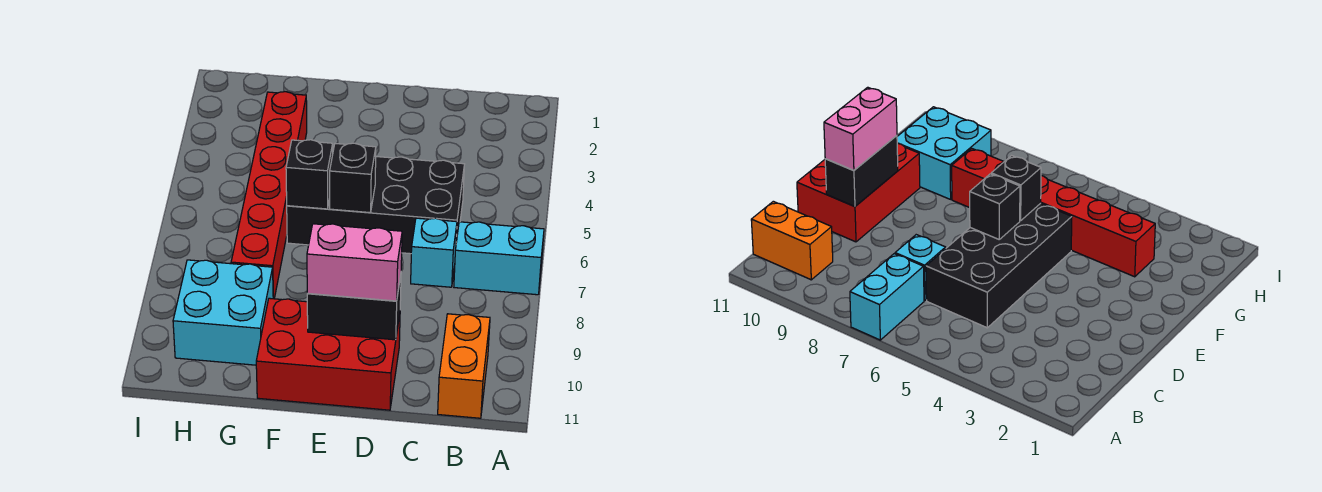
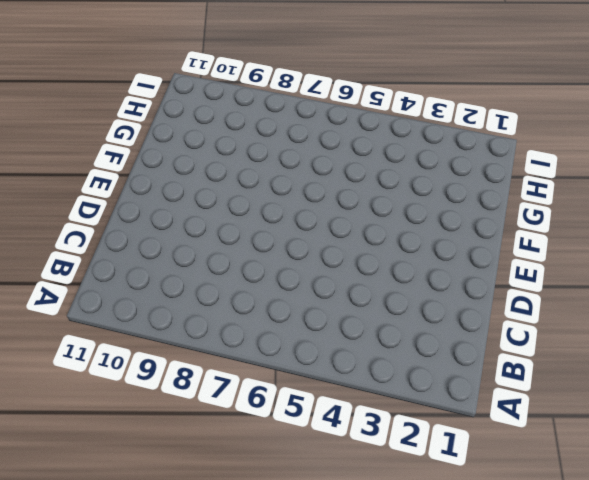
none -> cyan brick A7:B7 level 1
none -> orange brick B10:B11 level 1

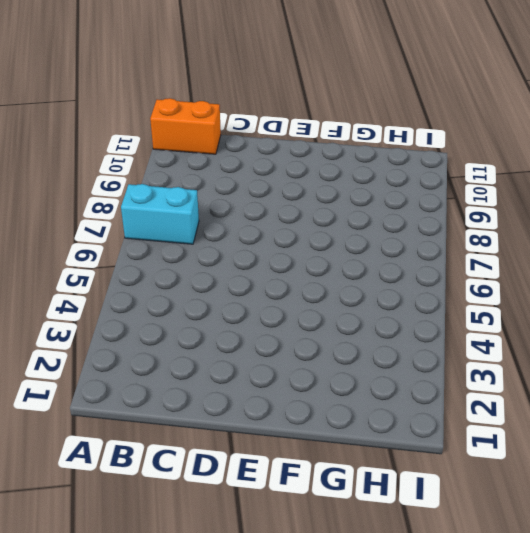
orange brick A11:B11 level 1 -> orange brick B10:B11 level 1
none -> black brick C5:F6 level 1
none -> cyan brick C7 level 1

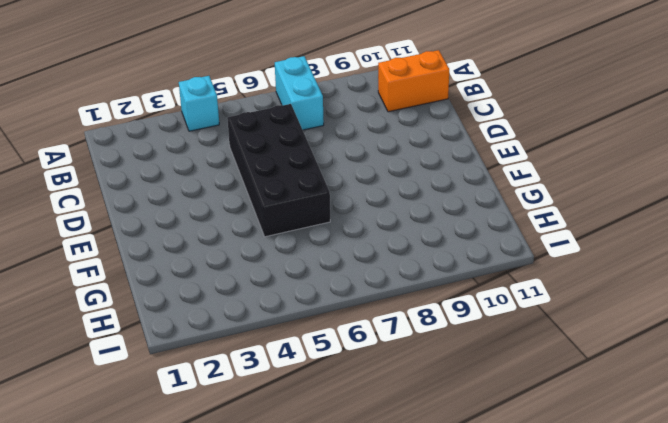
cyan brick A4 level 1 -> cyan brick C7 level 1
none -> red brick D10:F11 level 1
none -> red brick G3:G8 level 1

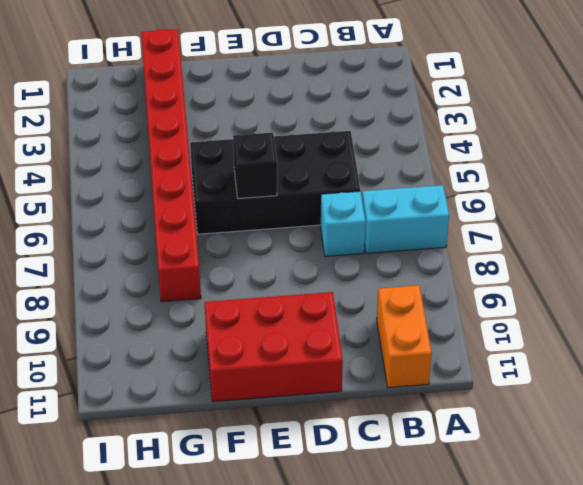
red brick G1:G8 level 1 -> red brick G3:G8 level 1
none -> cyan brick G9:H10 level 1
none -> black brick D10:E10 level 2

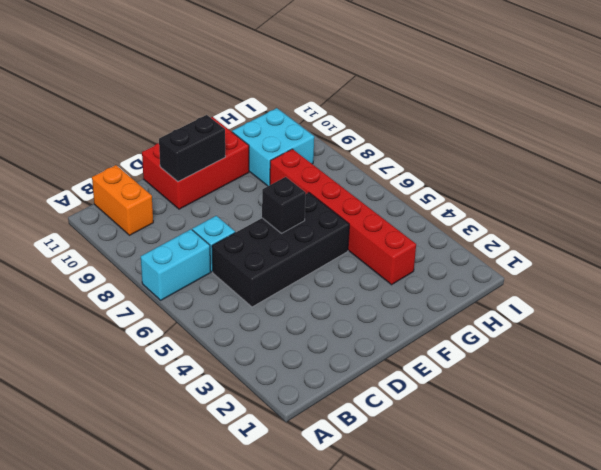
none -> black brick F6 level 2
none -> pink brick D10:E10 level 3

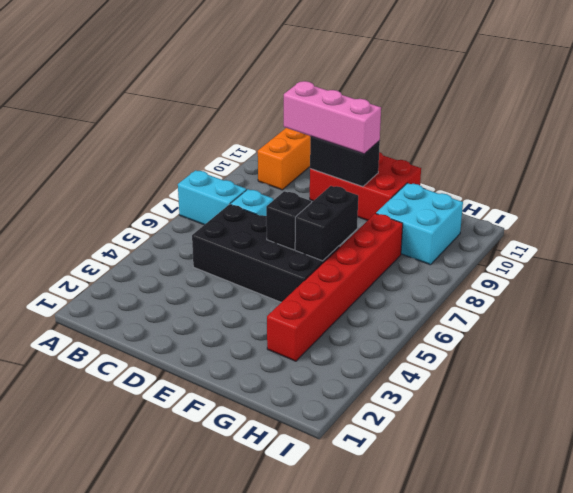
pink brick C10:E10 level 3 -> pink brick D10:E10 level 3
black brick F6:F7 level 2 -> black brick F6 level 2

